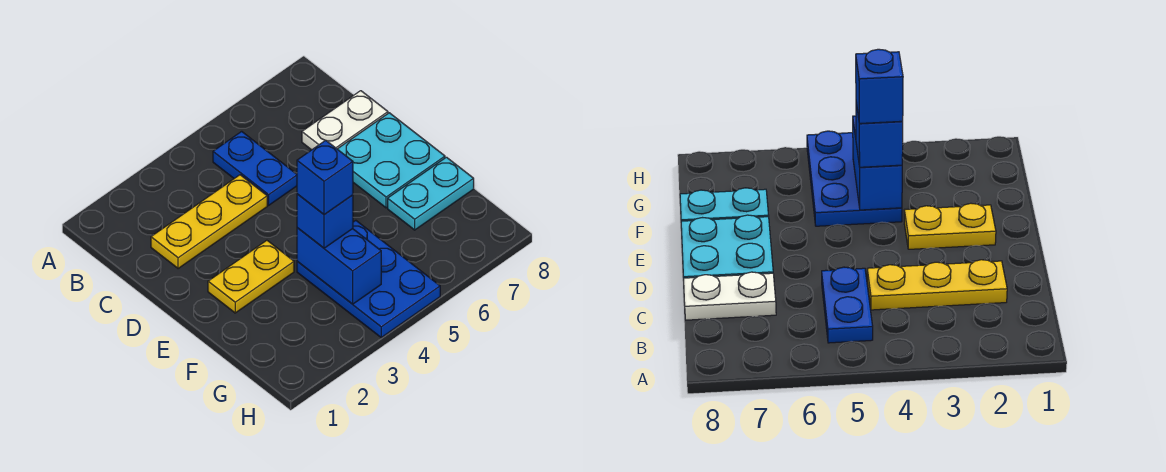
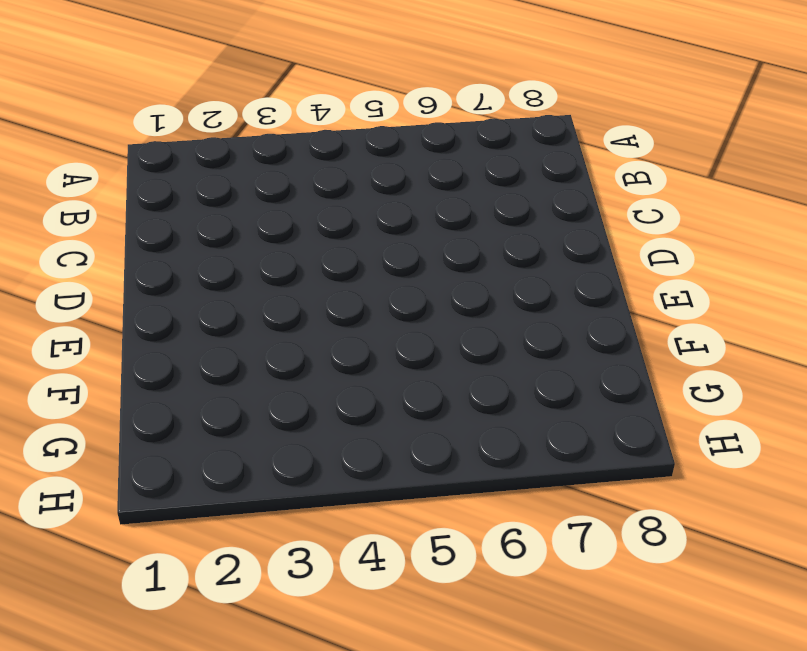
none -> blue plate B5:C5 level 1
none -> yellow plate C2:C4 level 1

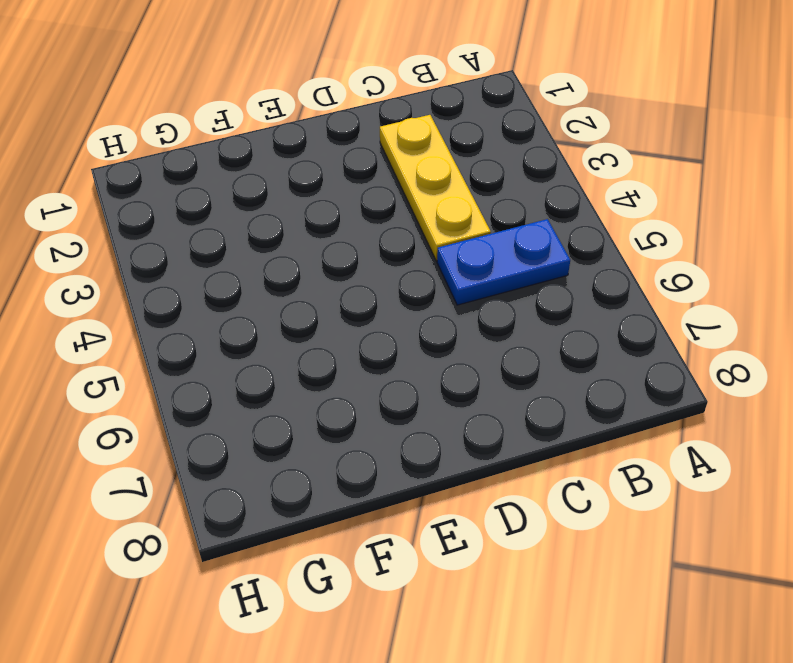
none -> white plate C7:C8 level 1
none -> cyan plate D7:E8 level 1

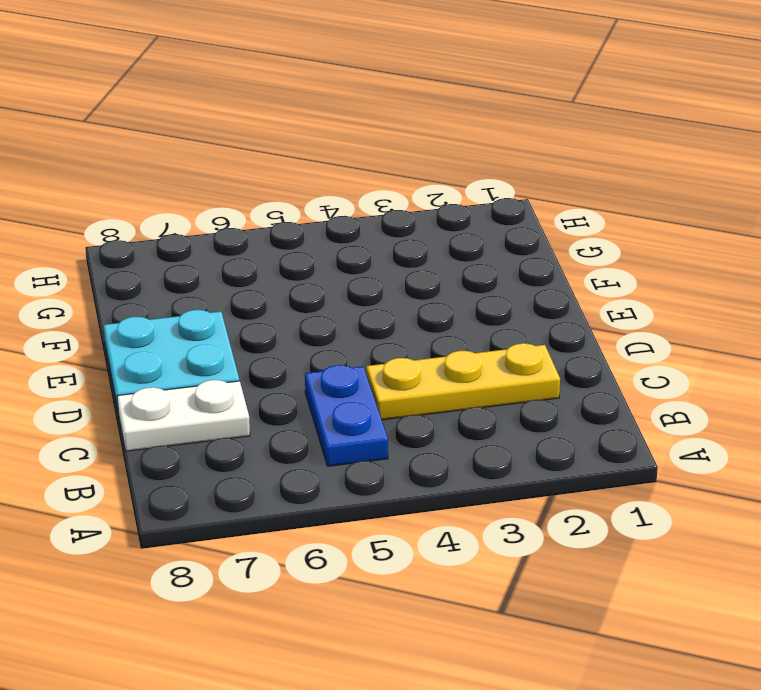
none -> yellow plate E2:E3 level 1
none -> blue plate F4:H5 level 1

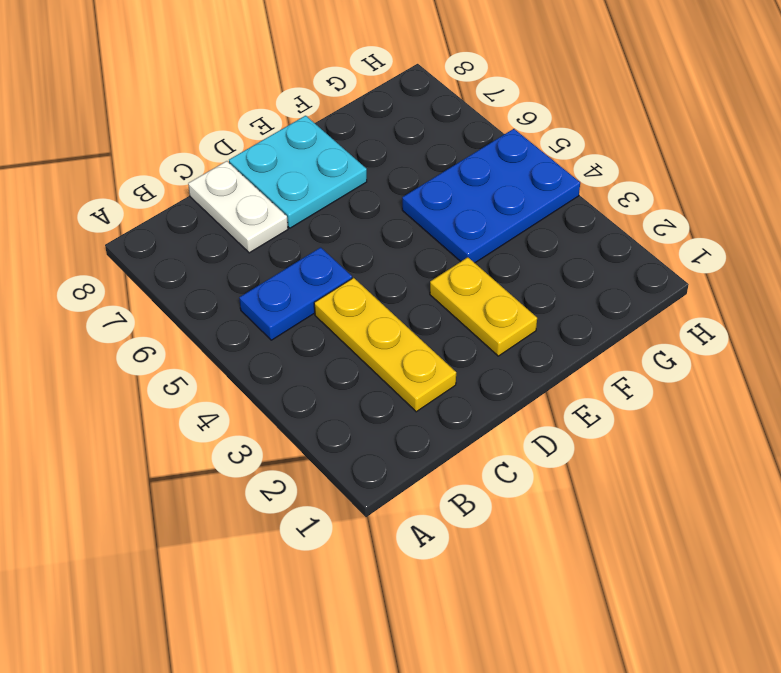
none -> cyan plate F7:F8 level 1
none -> blue brick F4:G4 level 2

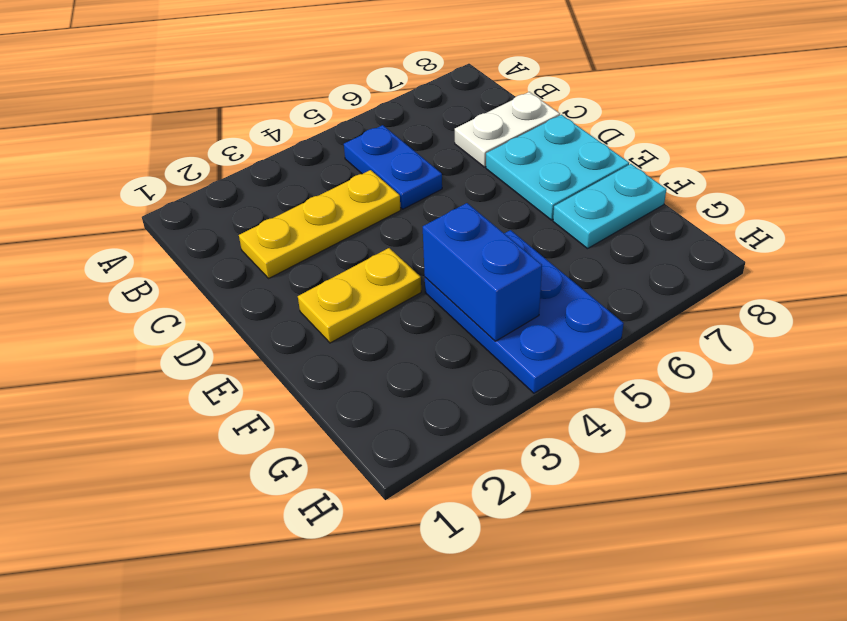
none -> blue brick F4 level 3
none -> blue brick F4 level 4

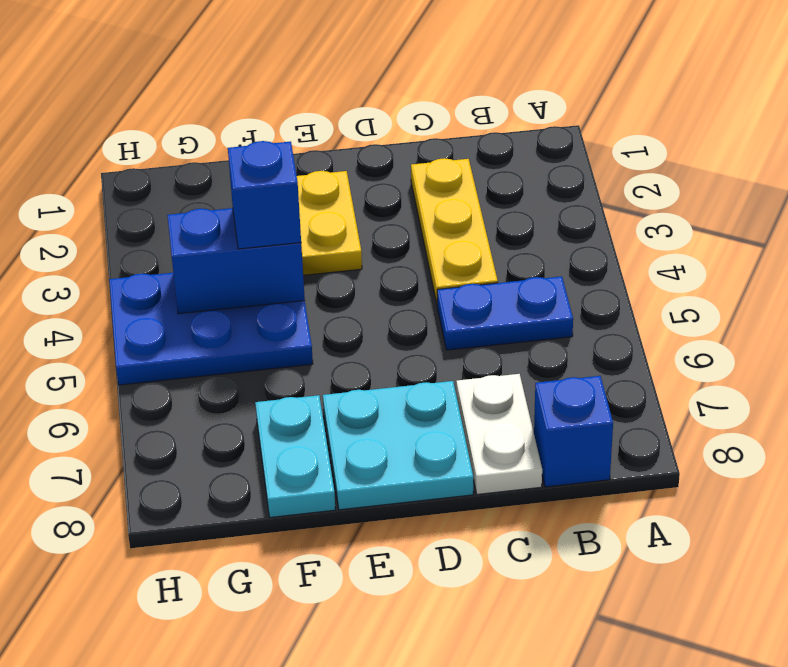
blue brick B8 level 1 -> blue brick F4 level 4

